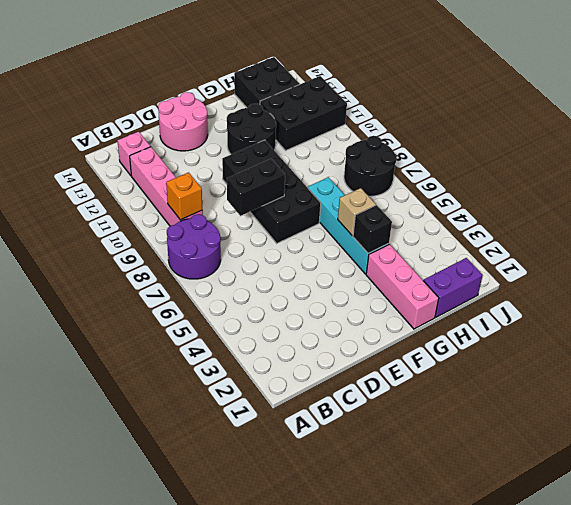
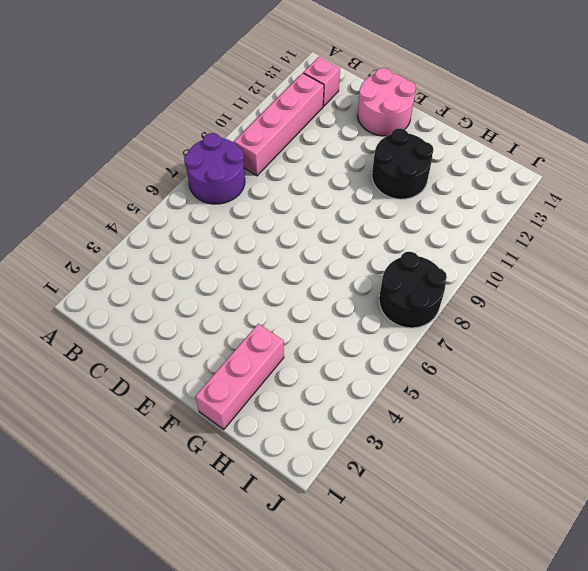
none -> black brick E7:F10 level 1
none -> cyan brick G4:G7 level 1
none -> purple brick H1:I1 level 1

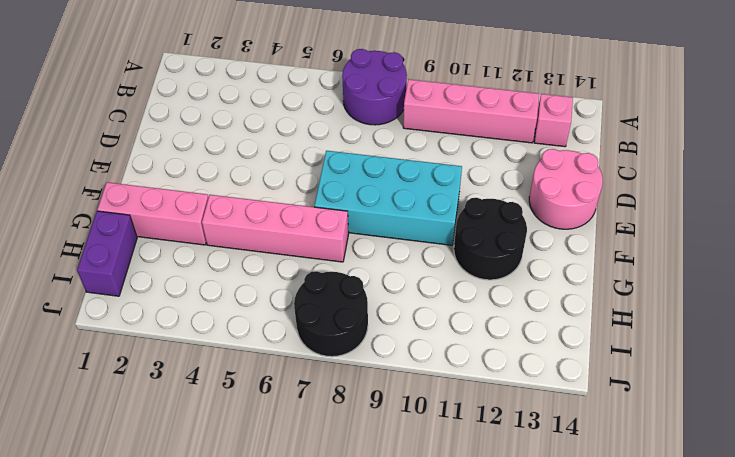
cyan brick E7:F10 level 1 -> black brick E7:F10 level 1
pink brick G4:G7 level 1 -> cyan brick G4:G7 level 1
none -> black brick H11:J12 level 1
none -> black brick H13:I14 level 1
none -> orange brick B9 level 2

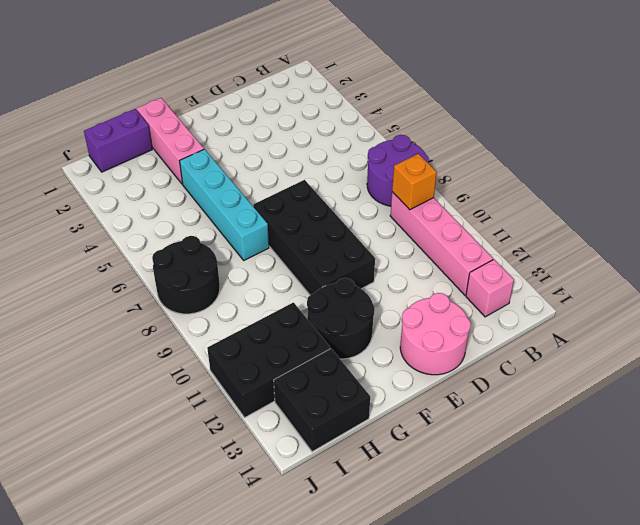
none -> black brick D8:E8 level 2
none -> black brick G4 level 2
none -> tan brick G5 level 2

